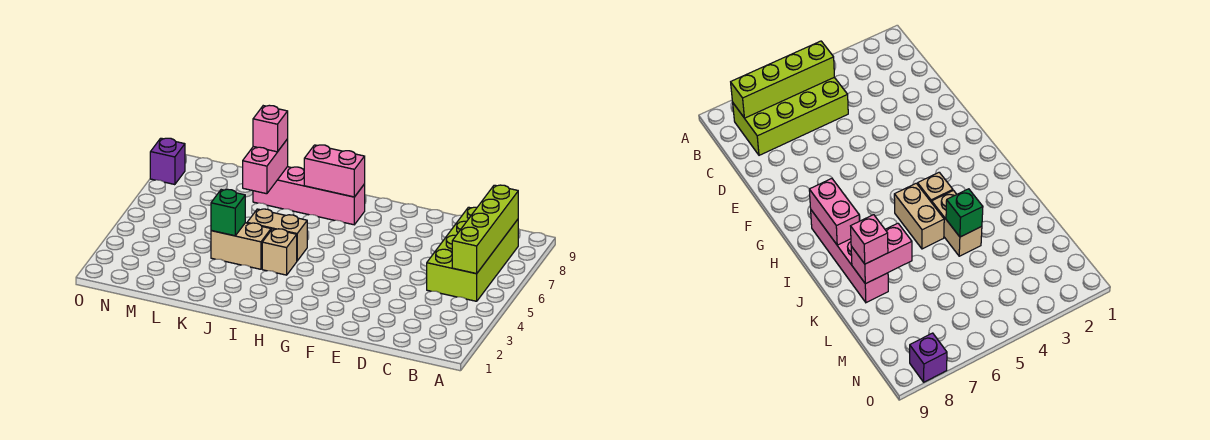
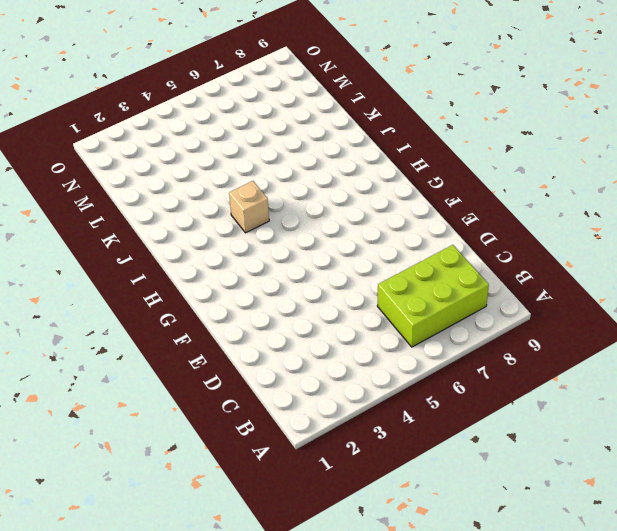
lime brick B6:C8 level 1 -> lime brick B5:C8 level 1
none -> pink brick H8:K8 level 1
none -> tan brick I5:J5 level 1

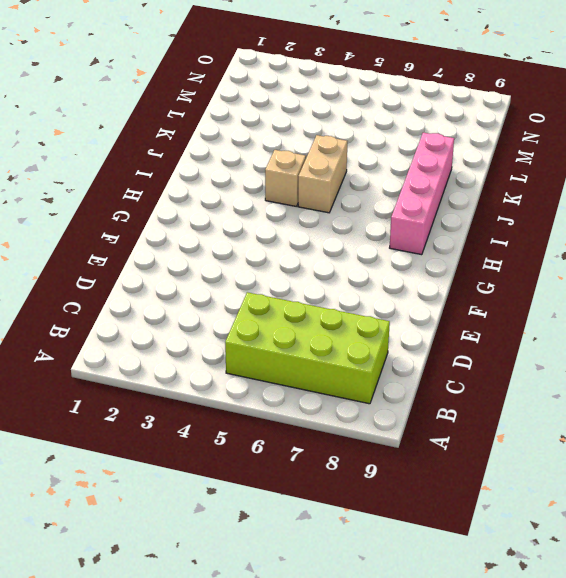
none -> tan brick J4:K4 level 1
none -> purple brick O8 level 1

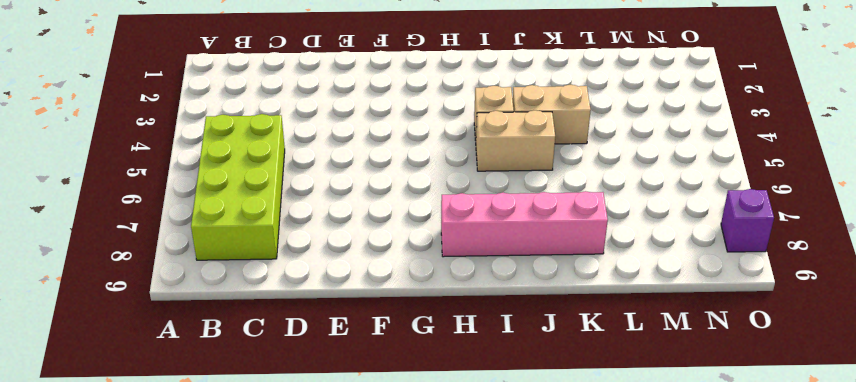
none -> lime brick B5:B8 level 2
none -> pink brick H8:I8 level 2

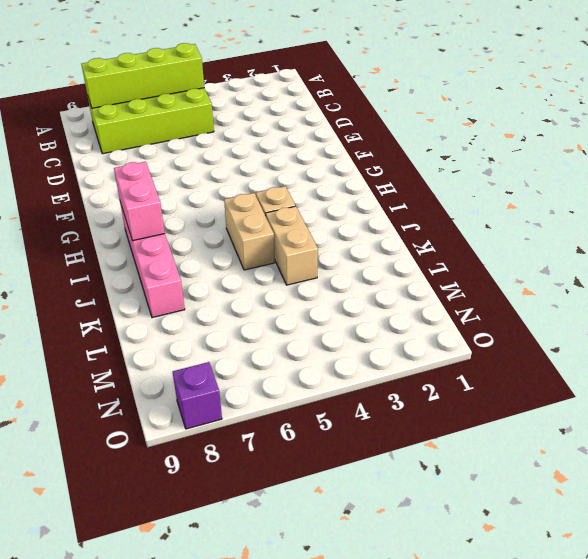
none -> green brick K4 level 2
none -> pink brick K7:K8 level 2

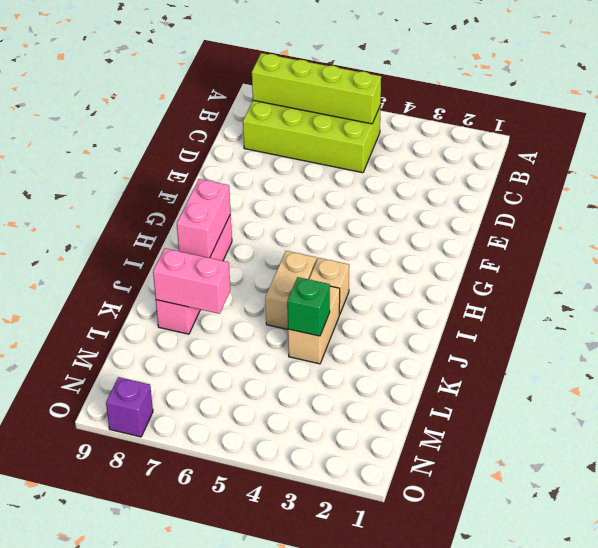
none -> pink brick K8 level 3

